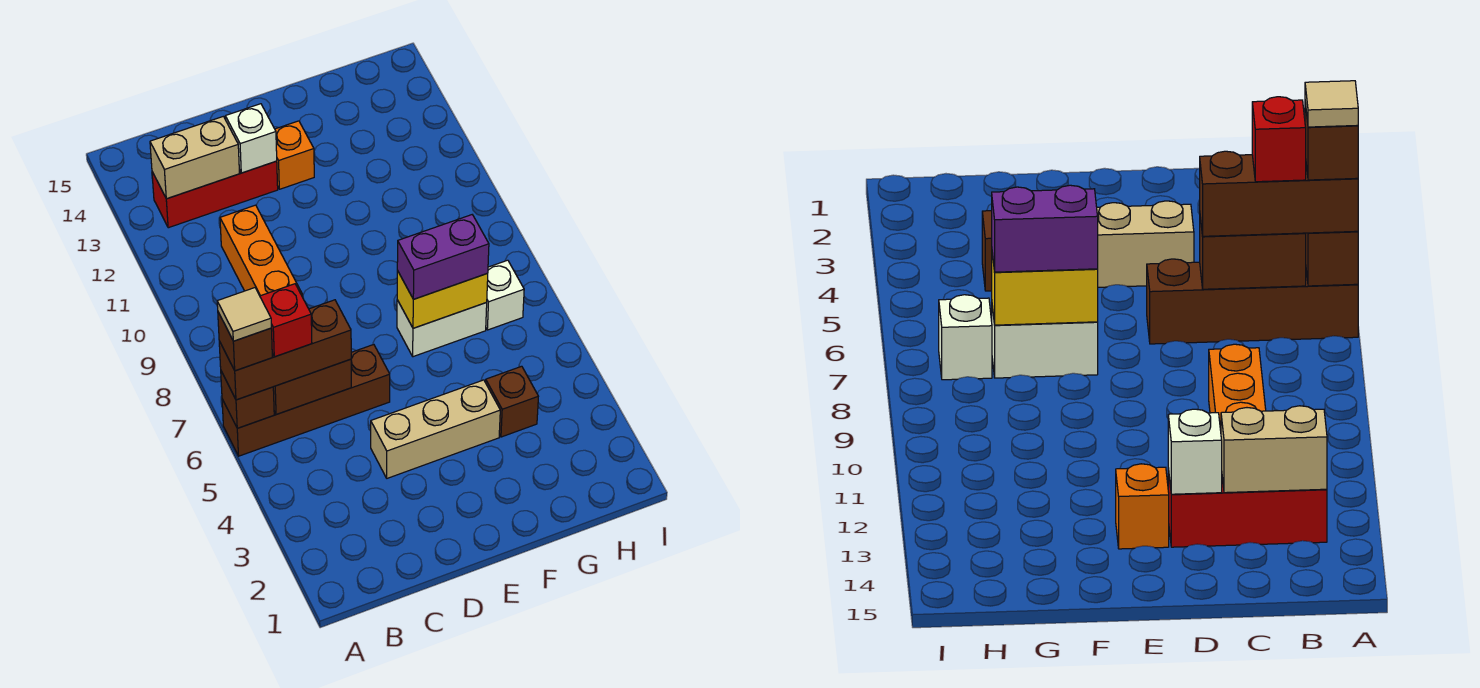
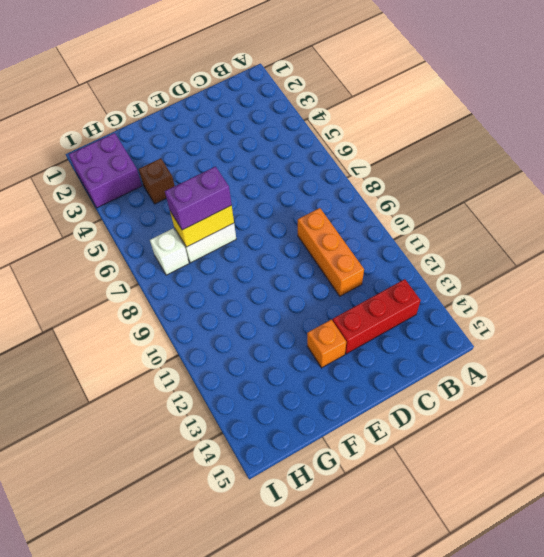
purple brick H2:I3 level 1 -> none
none -> brown brick A6:D6 level 1
none -> tan brick D4:F4 level 1
none -> brown brick A6 level 2

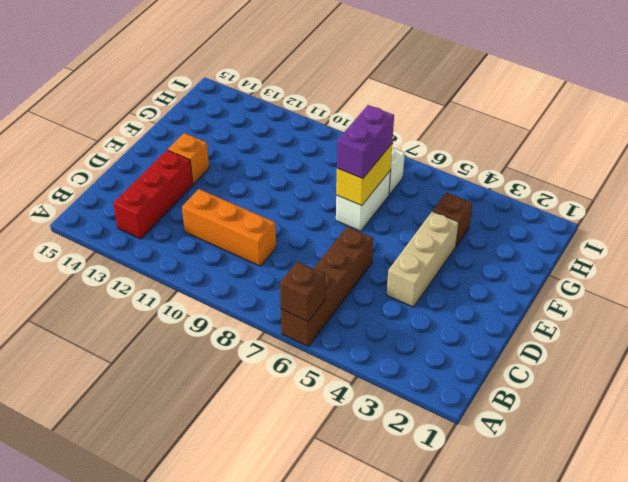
none -> brown brick B6:C6 level 2
none -> tan brick B13:C13 level 2
none -> white brick D13 level 2

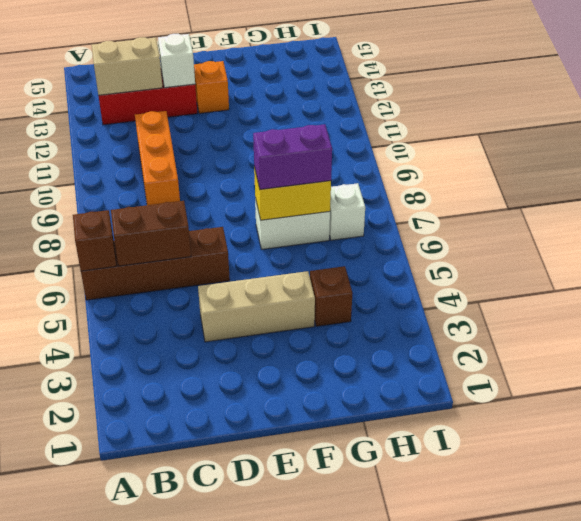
none -> brown brick A6:C6 level 3
none -> brown brick A6 level 4
none -> red brick B6 level 4

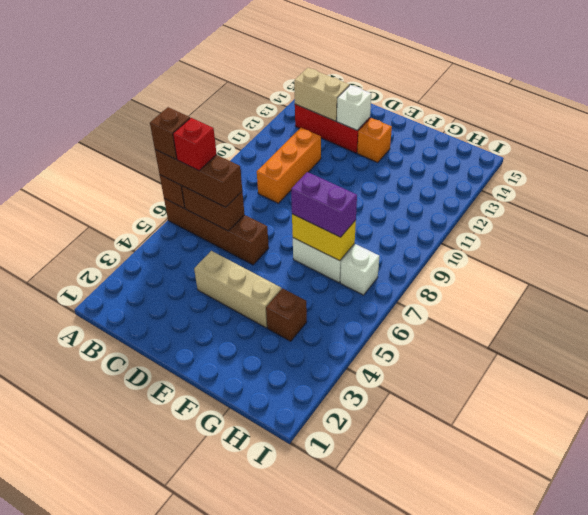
none -> tan tile A6 level 5

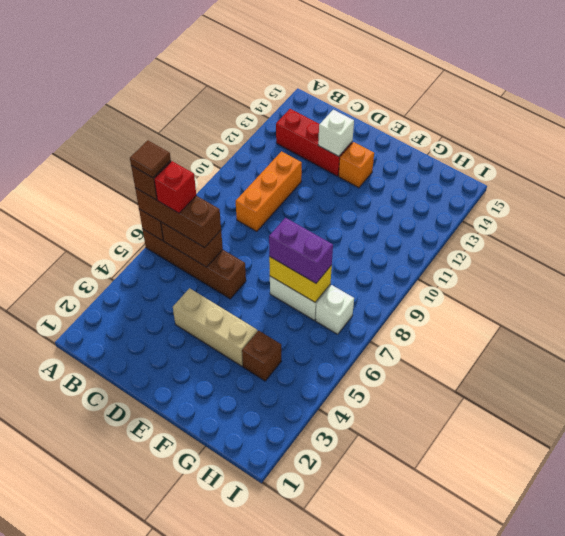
brown tile A6 level 5 -> tan tile A6 level 5
none -> tan brick B13:C13 level 2

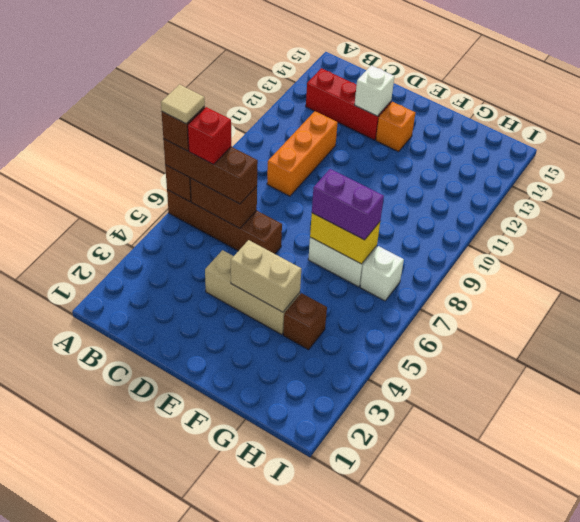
tan brick E4:F4 level 2 -> tan brick B13:C13 level 2

